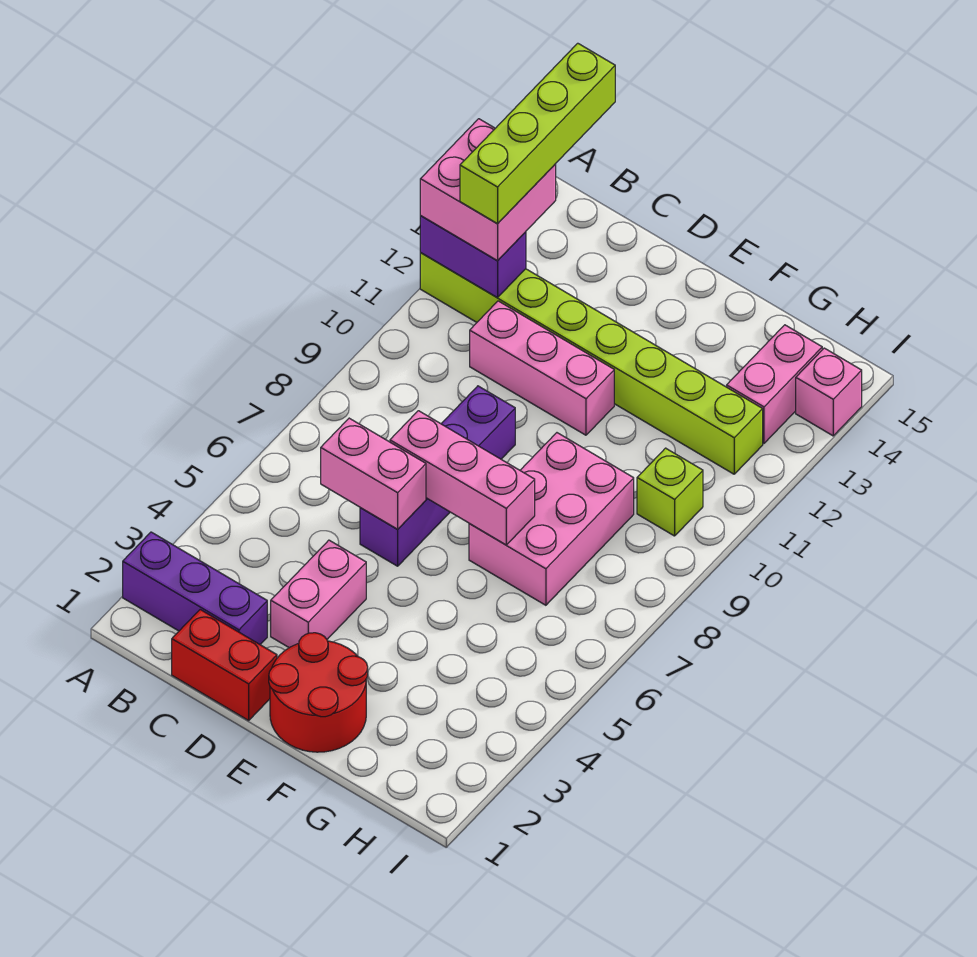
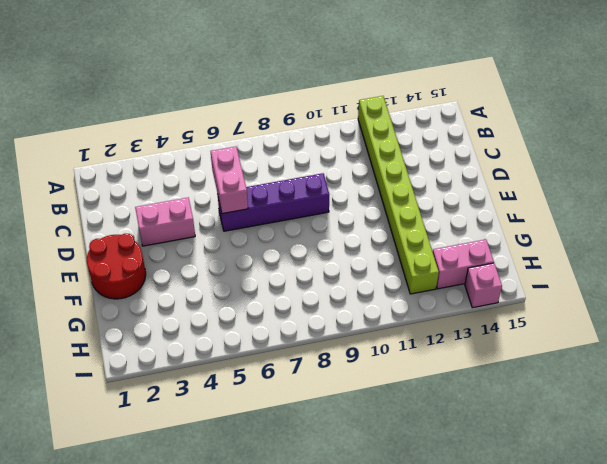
none -> purple brick A2:C2 level 1
none -> red brick C1:D1 level 1
none -> pink brick C11:E11 level 1

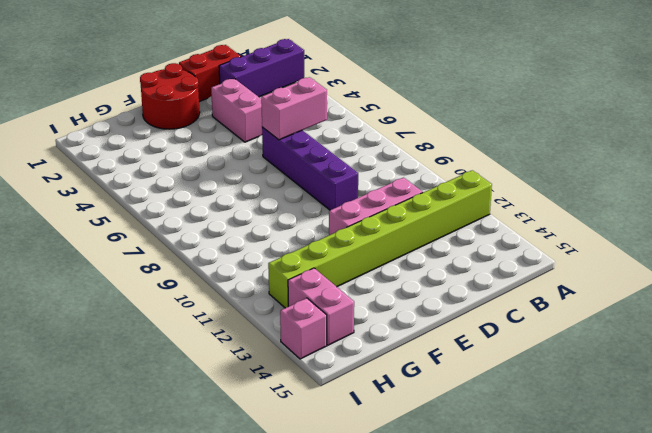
none -> pink brick F7:G9 level 1
none -> lime brick H10 level 1
none -> purple brick A12:B12 level 2

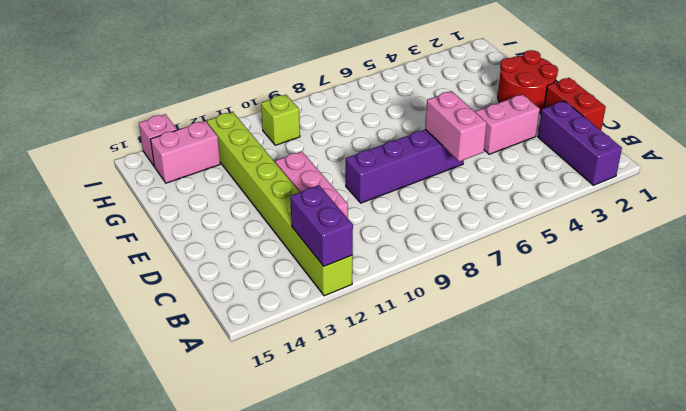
none -> pink brick F7:G9 level 1
none -> pink brick D7:F7 level 2
none -> pink brick A12:B13 level 3

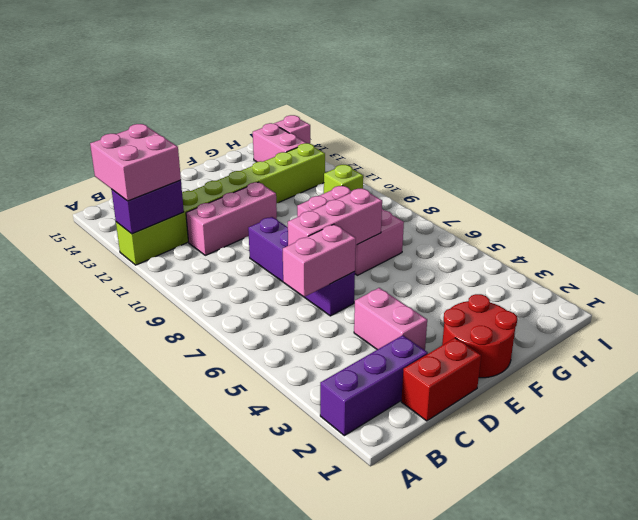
none -> lime brick B12:B15 level 4

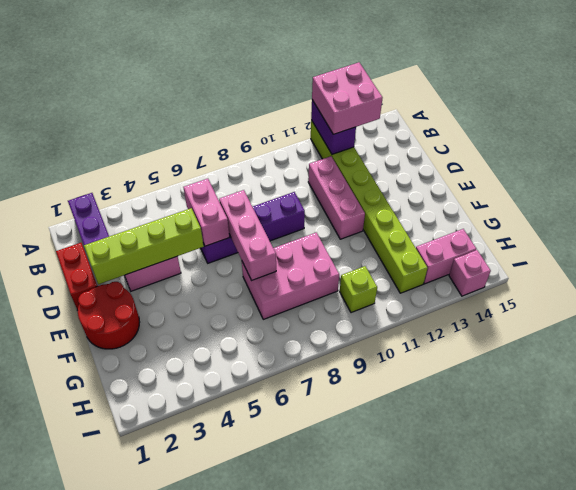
lime brick D2:D5 level 2 -> lime brick B12:B15 level 4

